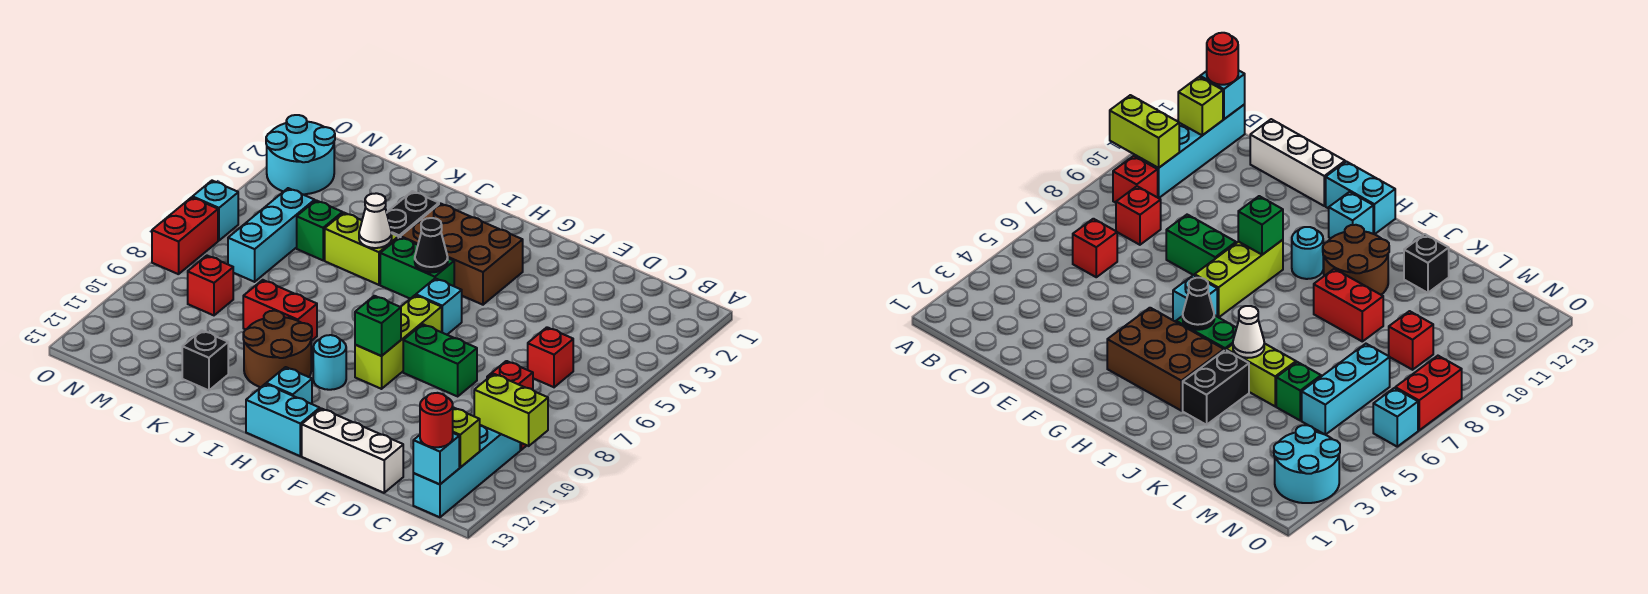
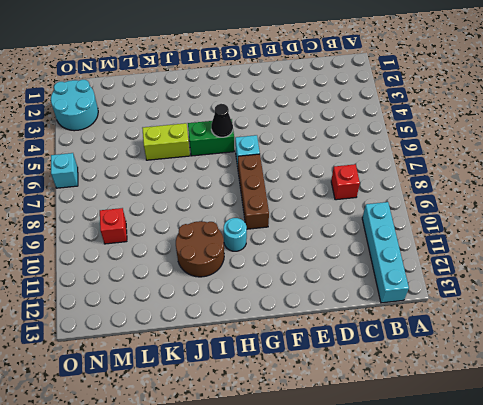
brown brick G7:G9 level 1 -> lime brick G7:G9 level 1
none -> red brick B9 level 1
none -> red brick C6 level 1
none -> white brick D13:F13 level 1
none -> green brick E8:F8 level 1

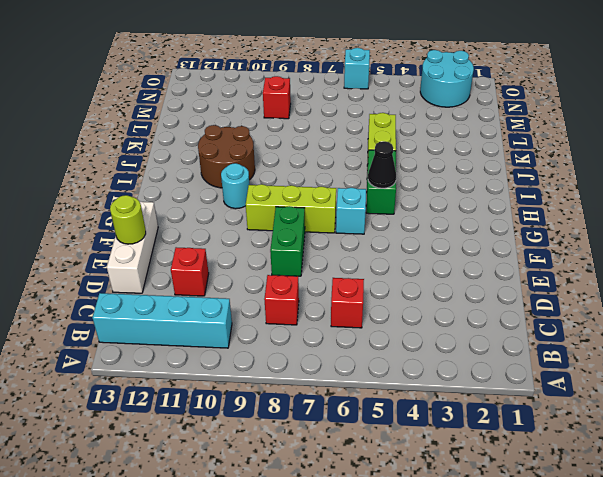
red brick D11 level 1 -> red brick B9 level 1
lime round brick E13 level 2 -> none
none -> brown brick G3:I4 level 1
none -> cyan brick G13:H13 level 1
none -> cyan brick H12 level 1
none -> black brick J3:J4 level 1

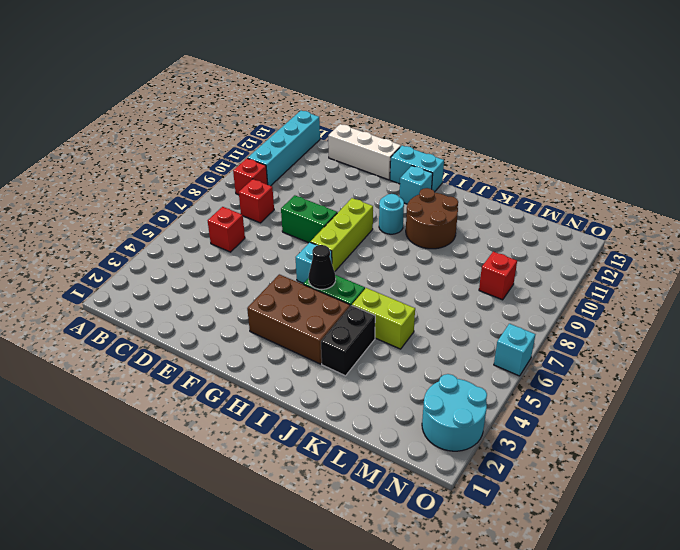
none -> red brick J9:K9 level 1
none -> black brick K12 level 1
none -> green brick L5 level 1
none -> cyan brick M5:M7 level 1

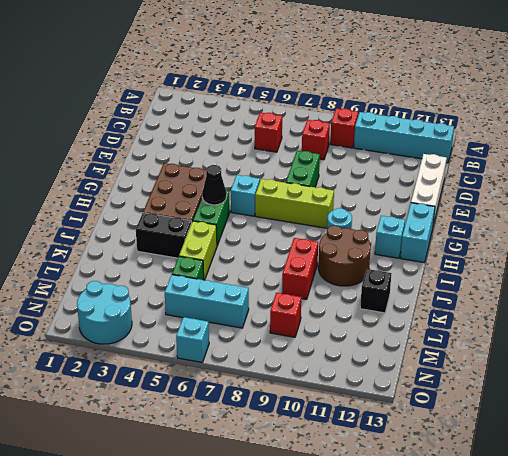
none -> red brick O7:O8 level 1
none -> lime brick A10:B10 level 2
none -> lime brick B12 level 2
none -> cyan brick B13 level 2

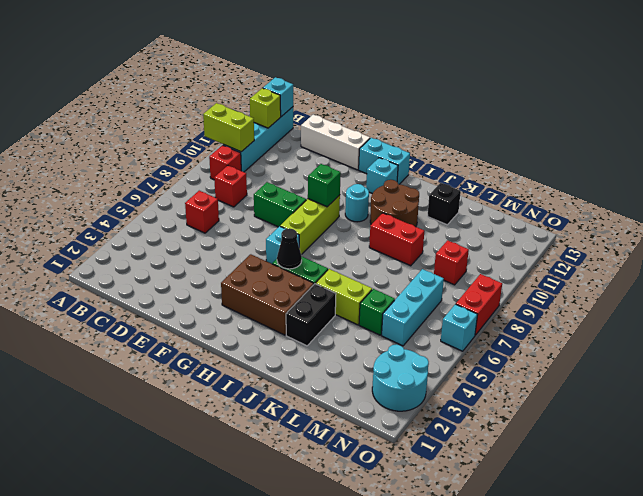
none -> white cone J5 level 2
none -> red round brick B13 level 3

